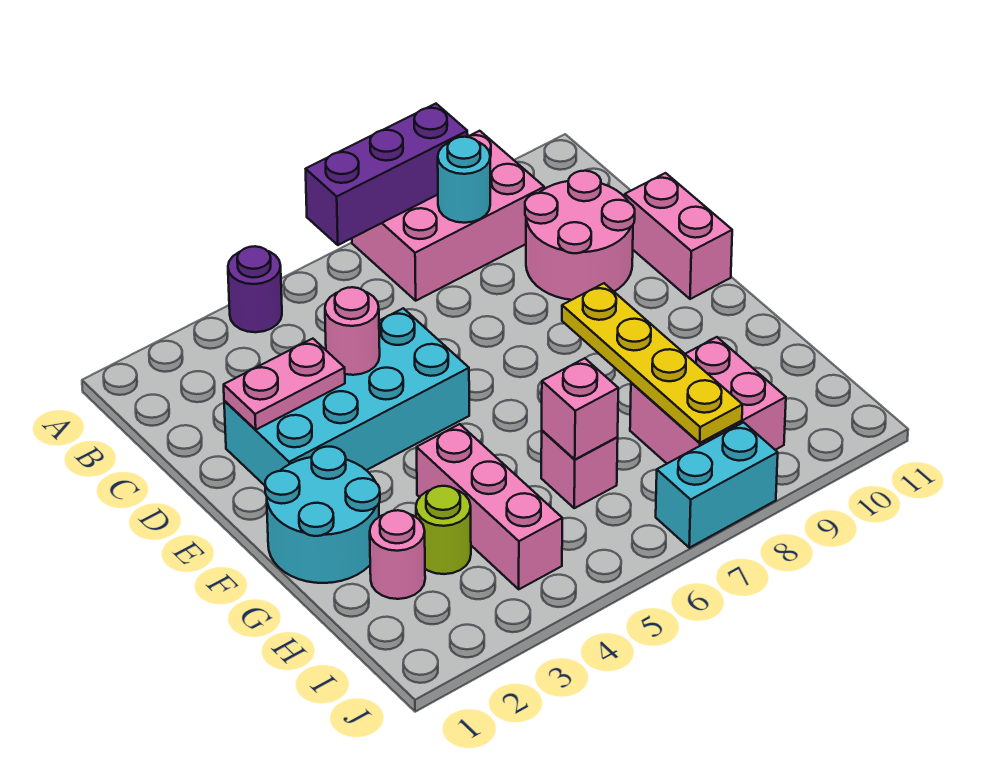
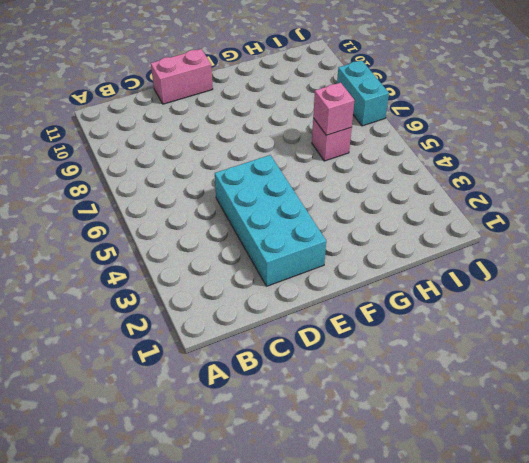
none -> purple round brick A4 level 1
none -> pink brick A7:B9 level 1
none -> pink round brick C9:D10 level 1

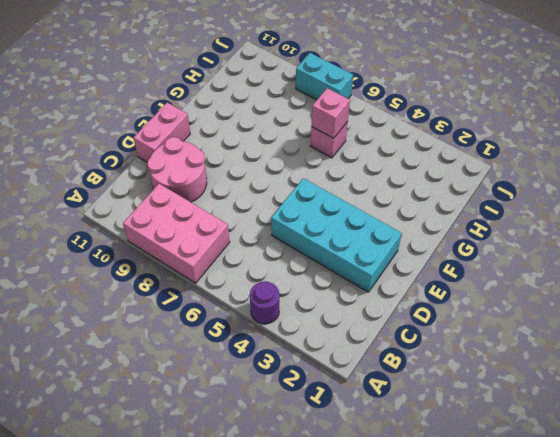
none -> cyan round brick F1:G2 level 1
none -> pink brick G4:I4 level 1
none -> pink round brick H2 level 1

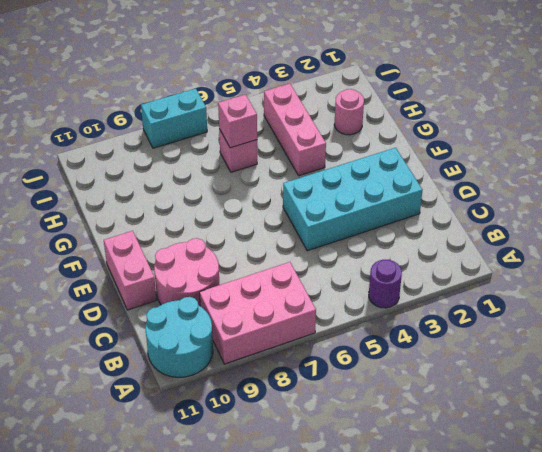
cyan round brick A10:B11 level 1 -> cyan round brick F1:G2 level 1
none -> lime round brick H3 level 1
none -> pink brick H8:I9 level 1
none -> purple brick A6:A8 level 2

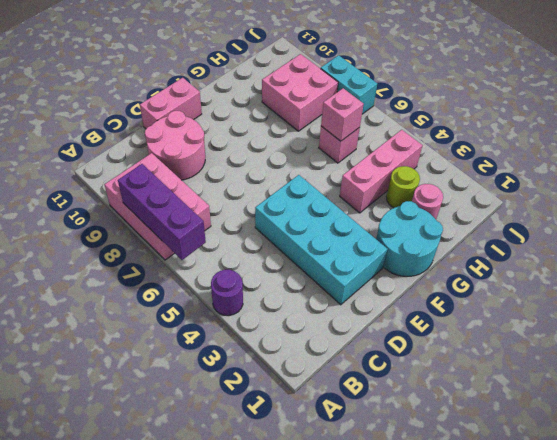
none -> cyan round brick B8 level 2
none -> pink plate D2:D3 level 2
none -> pink round brick D4 level 2

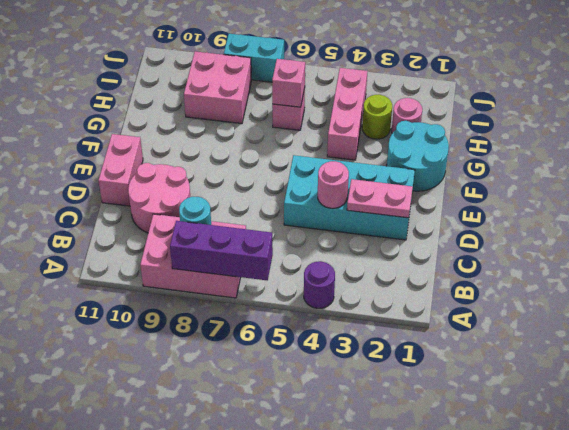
none -> yellow plate F8:I8 level 2

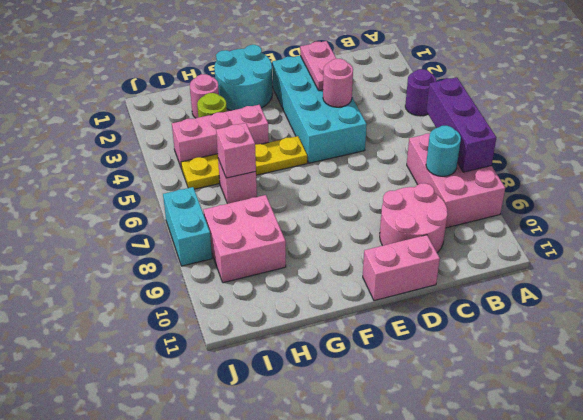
yellow plate F5:I5 level 1 -> yellow plate F8:I8 level 2

